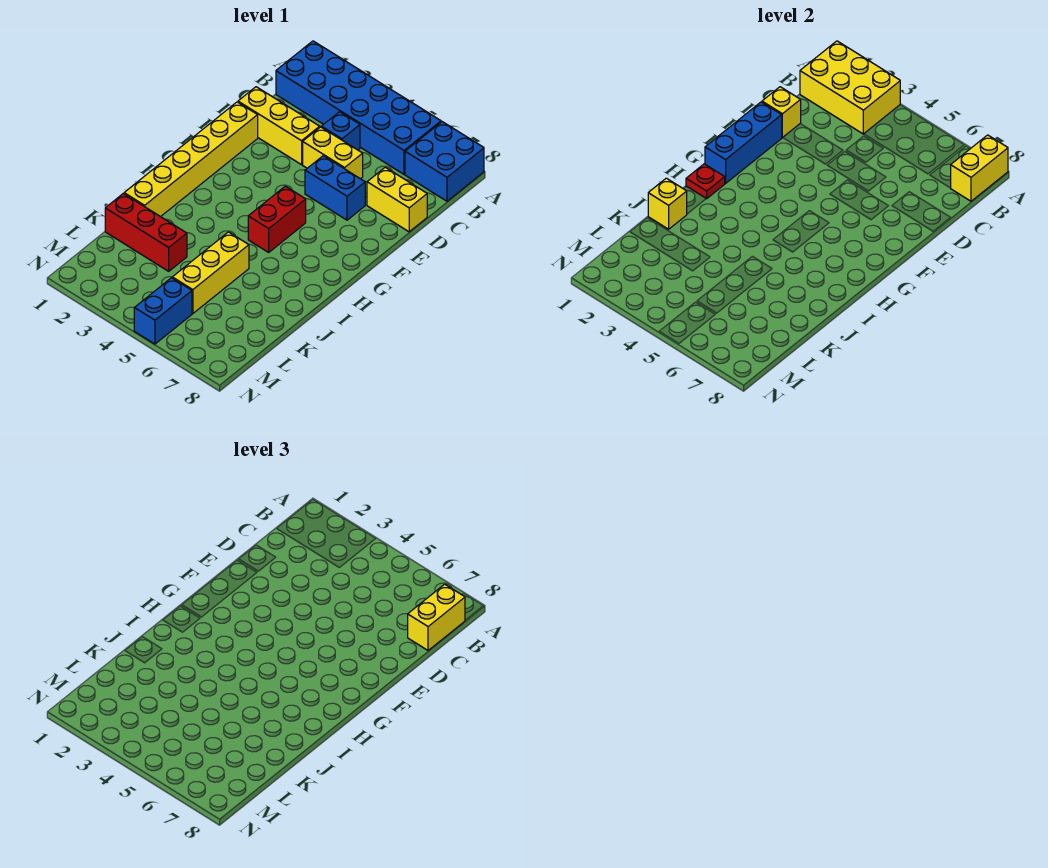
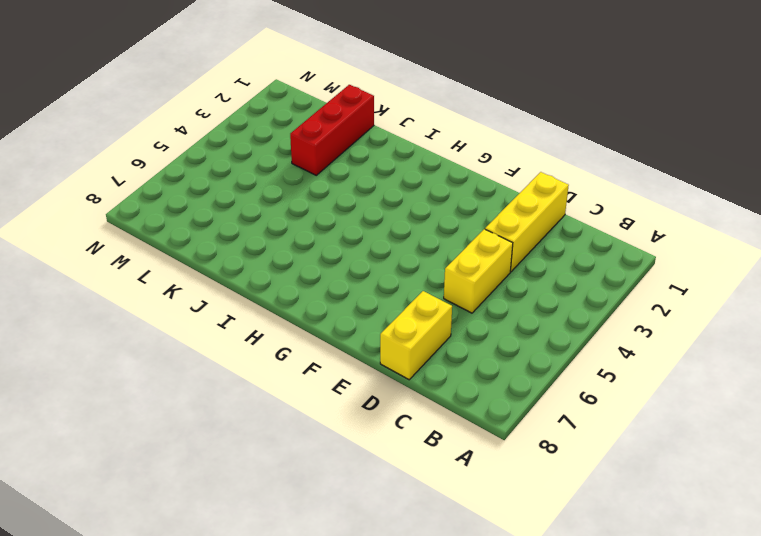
none -> blue brick A1:B6 level 1
none -> blue brick A7:B8 level 1
none -> blue brick C4 level 1

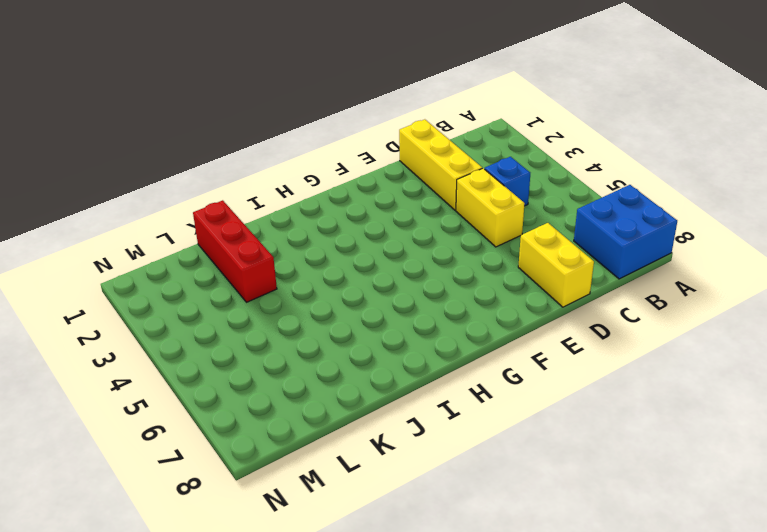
none -> blue brick A1:B6 level 1
none -> yellow brick E1:J1 level 1
none -> blue brick E5:E6 level 1

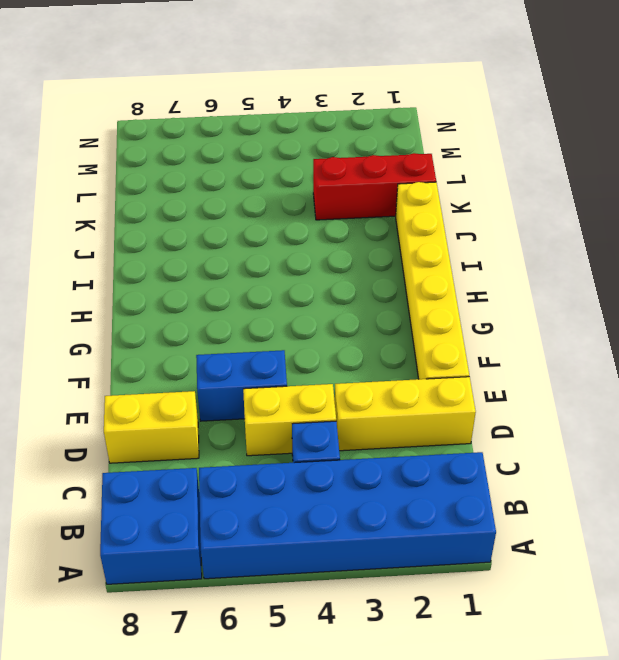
none -> red brick G5:H5 level 1
none -> yellow brick J5:L5 level 1
none -> blue brick M5:N5 level 1

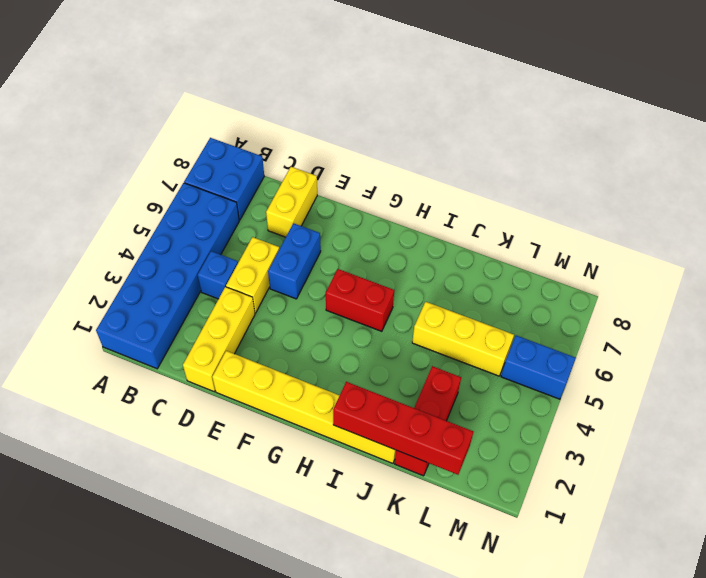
red brick I1:L1 level 2 -> yellow brick J1 level 2
none -> yellow brick A1:B3 level 2
none -> yellow brick A8:B8 level 2
none -> yellow brick D1 level 2

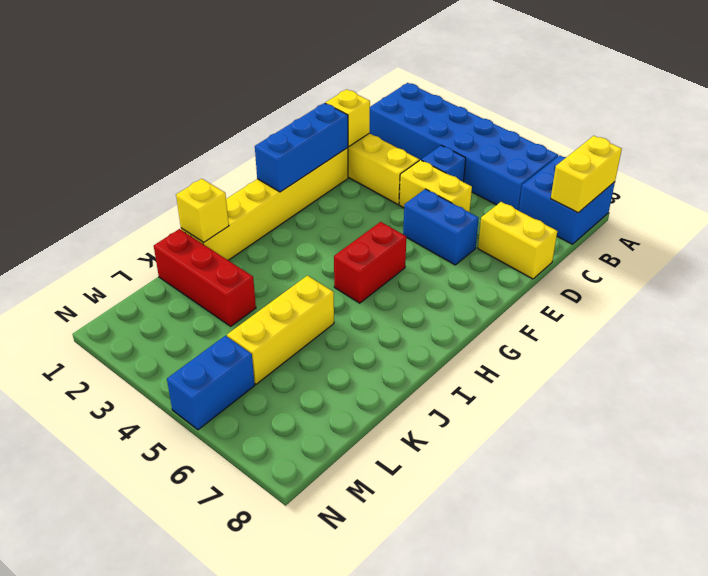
none -> yellow brick A1:B3 level 2
none -> red plate H1 level 2
none -> yellow brick B8:C8 level 3

